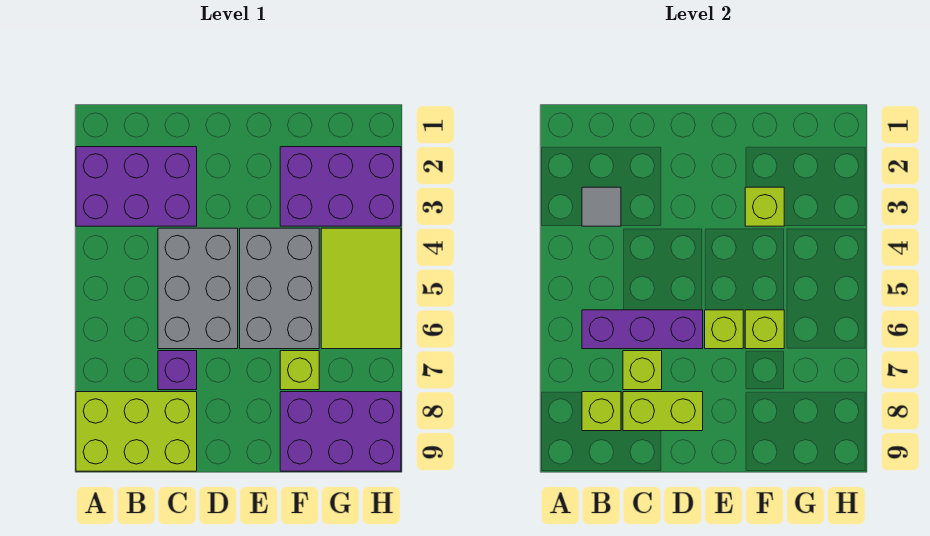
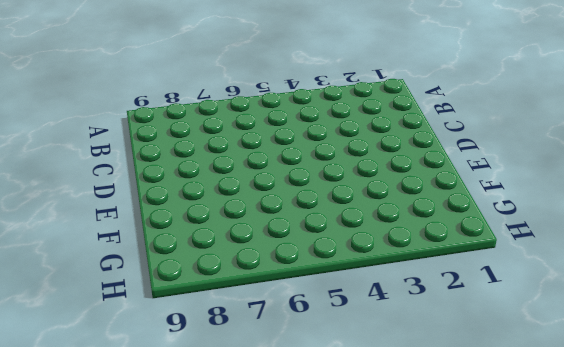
none -> purple brick A2:C3 level 1
none -> lime brick A8:C9 level 1
none -> grey brick C4:D6 level 1

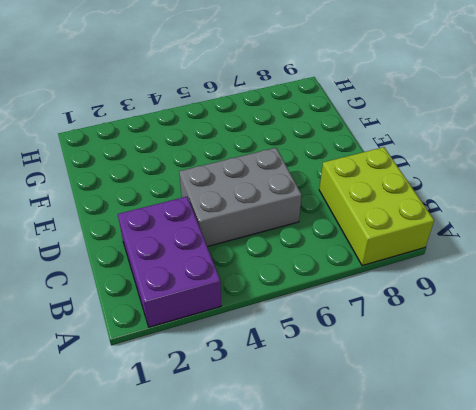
none -> purple brick C7 level 1
none -> grey brick E4:F6 level 1
none -> purple brick F2:H3 level 1

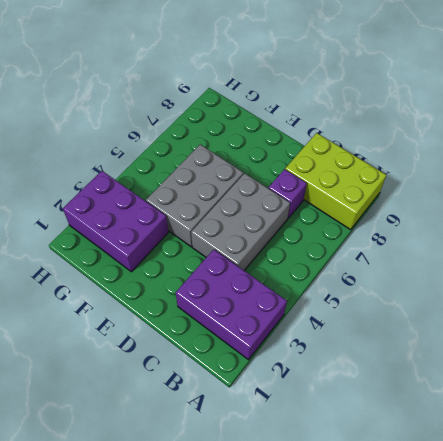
none -> lime brick F7 level 1
none -> purple brick F8:H9 level 1
none -> lime tile G4:H6 level 1

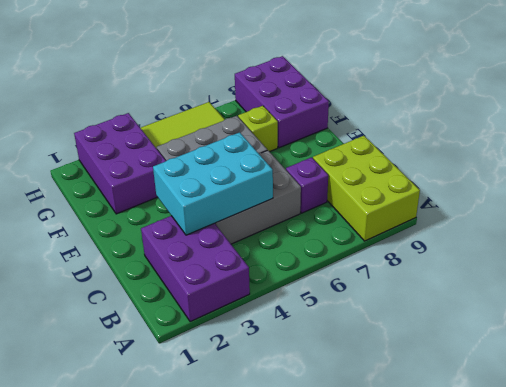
cyan brick C3:D5 level 2 -> none
none -> grey tile B3 level 2
none -> purple brick B6:D6 level 2
none -> lime brick B8 level 2

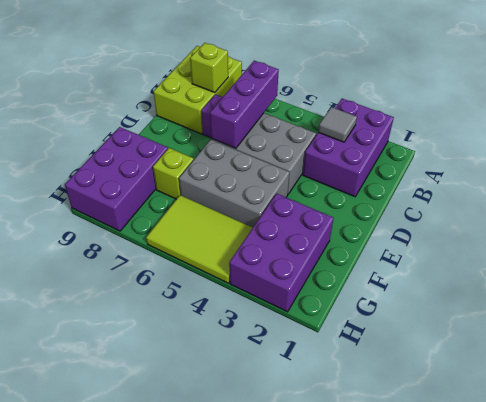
none -> lime brick C7 level 2
none -> lime brick C8:D8 level 2
none -> lime brick E6 level 2

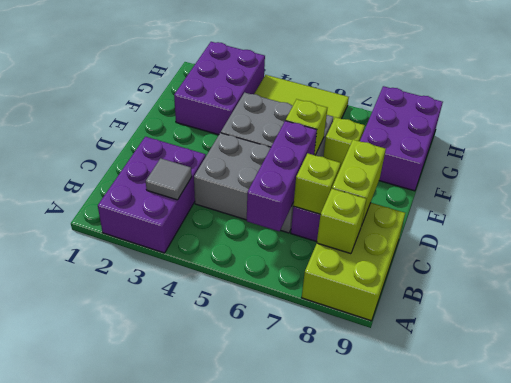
none -> lime brick F3 level 2
none -> lime brick F6 level 2

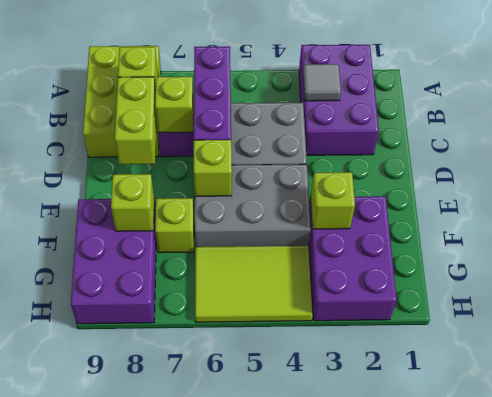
lime brick F8 level 2 -> lime brick F6 level 2

